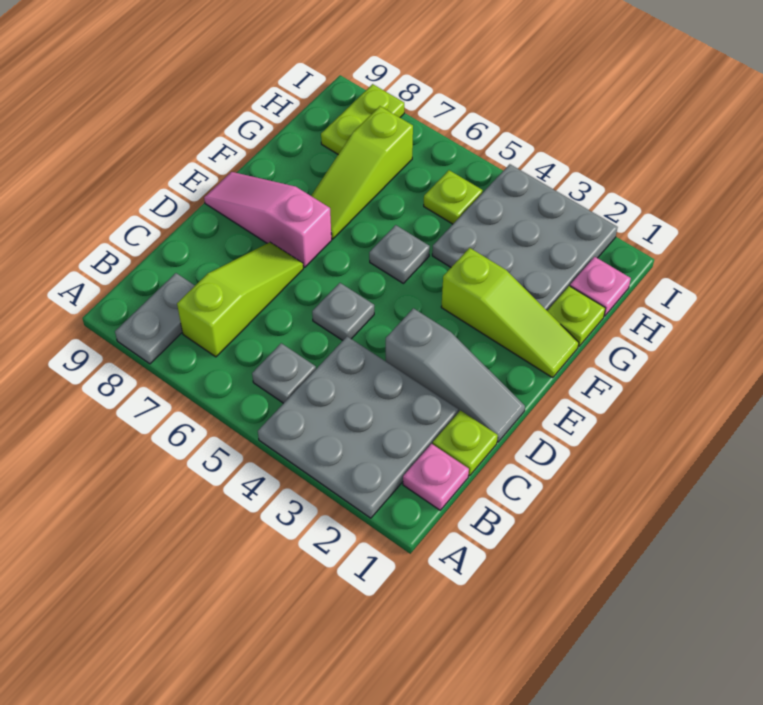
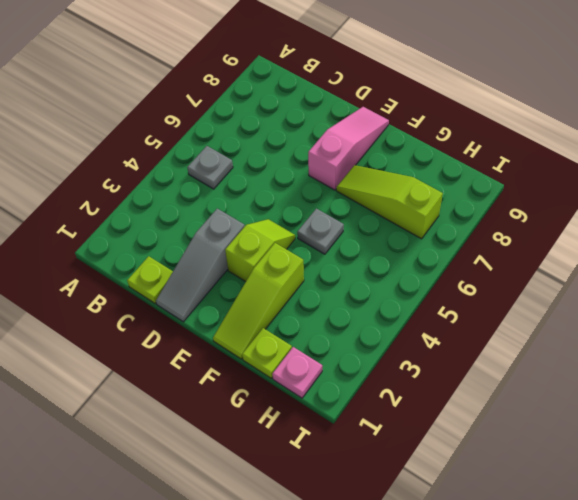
lime slope E3:E4 level 1 top 3 -> none
none -> grey plate A2:C4 level 1
none -> grey plate A8:B8 level 1
none -> pink plate B1 level 1

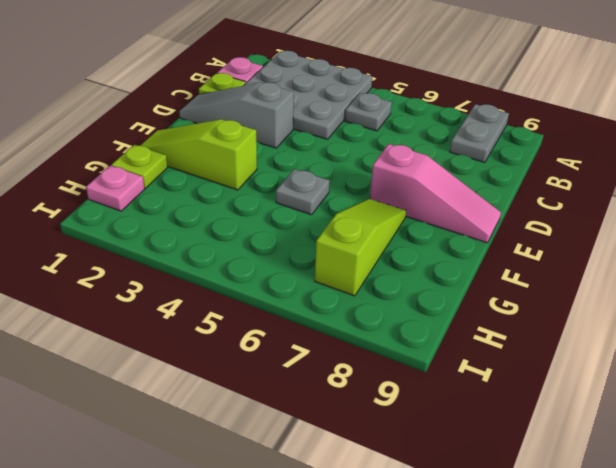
none -> lime slope B7:D7 level 1 top B
none -> grey plate D5 level 1
none -> grey plate G2:I4 level 1

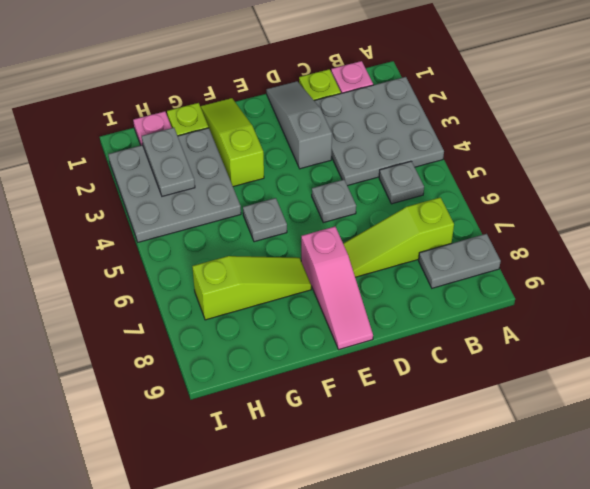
grey plate H2:H3 level 2 -> none
none -> lime plate H5 level 1
none -> lime plate H8:I8 level 1

